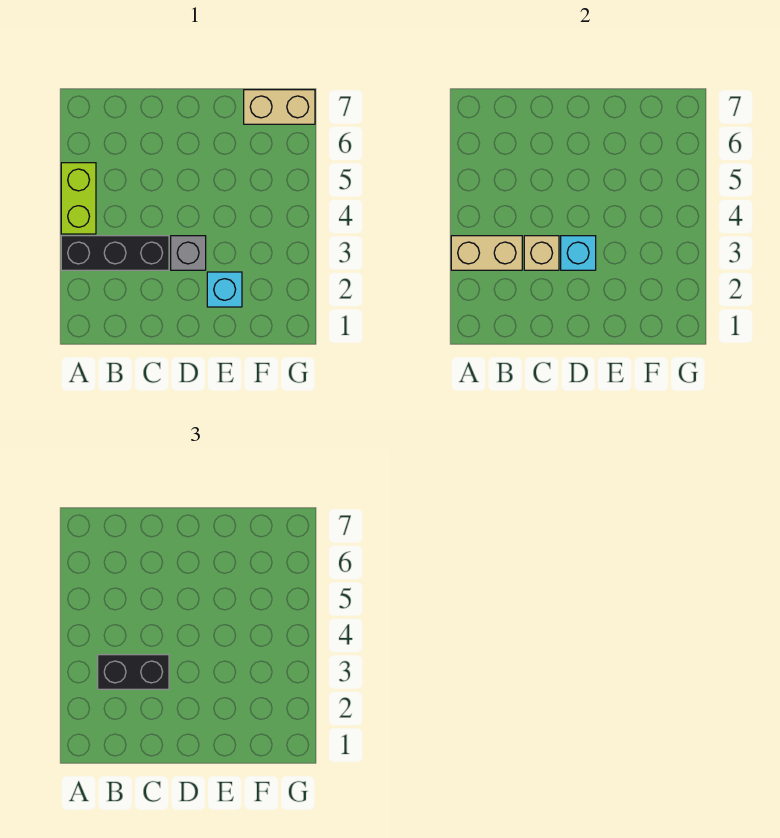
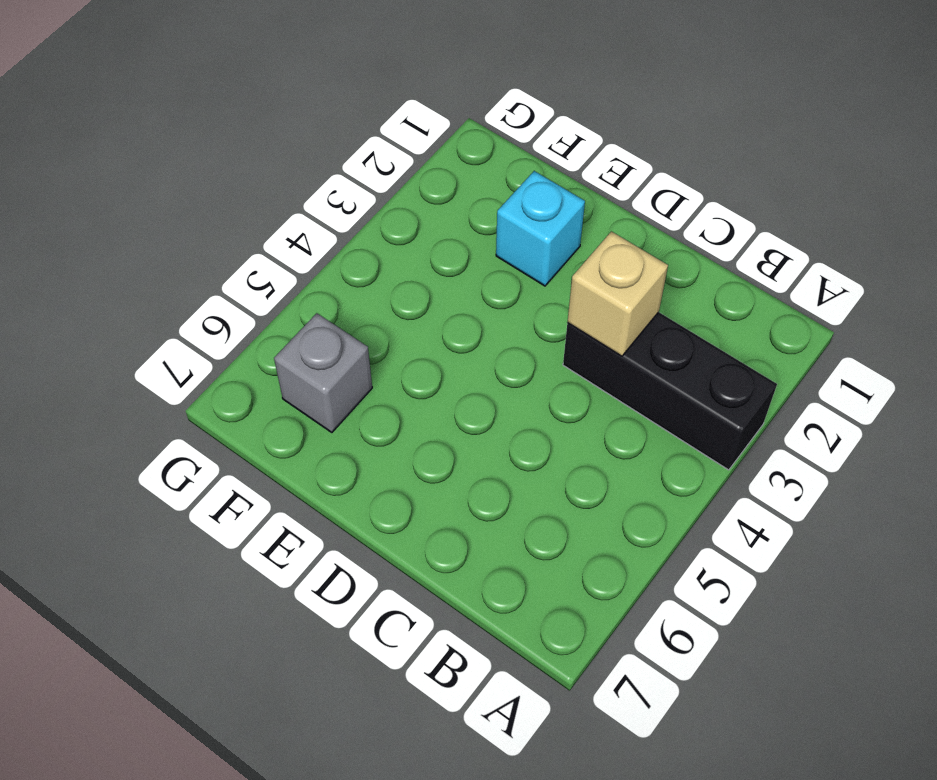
grey brick F6 level 1 -> grey brick D3 level 1
none -> lime brick A4:A5 level 1
none -> tan brick F7:G7 level 1

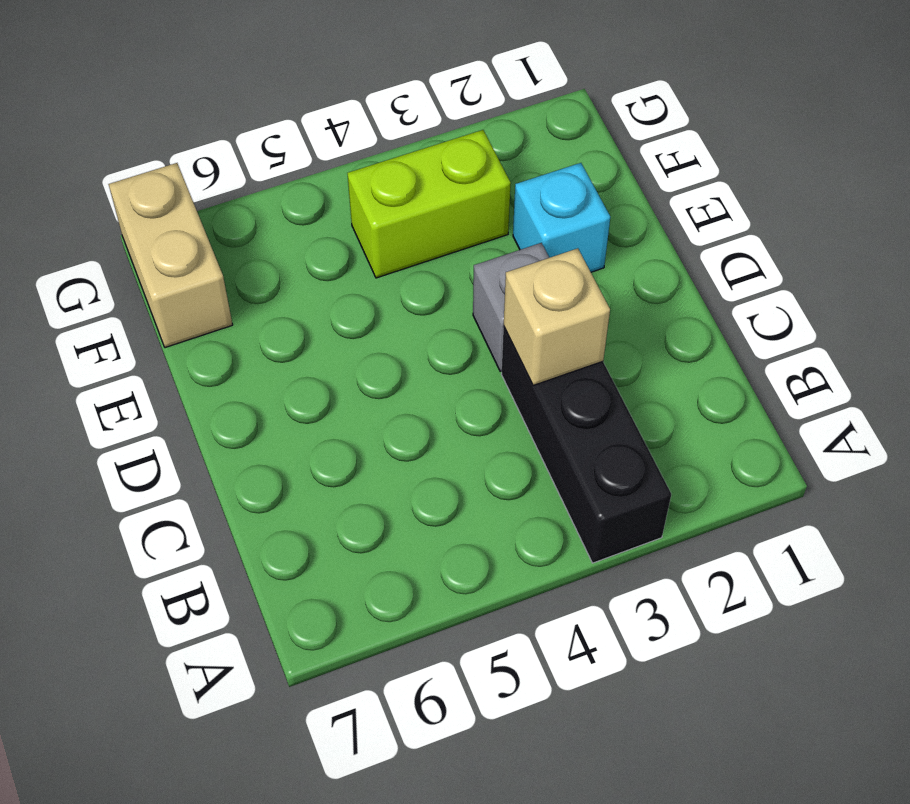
lime brick F3:F4 level 1 -> lime brick A4:A5 level 1
none -> tan brick A3:B3 level 2
none -> cyan brick D3 level 2

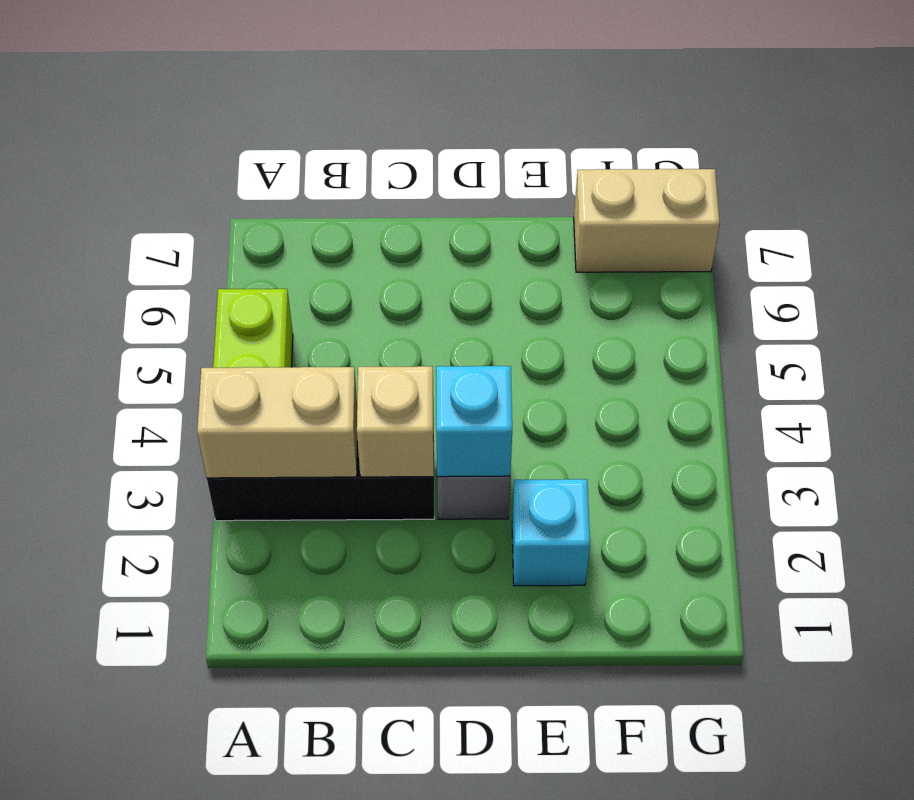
none -> black brick B3:C3 level 3

